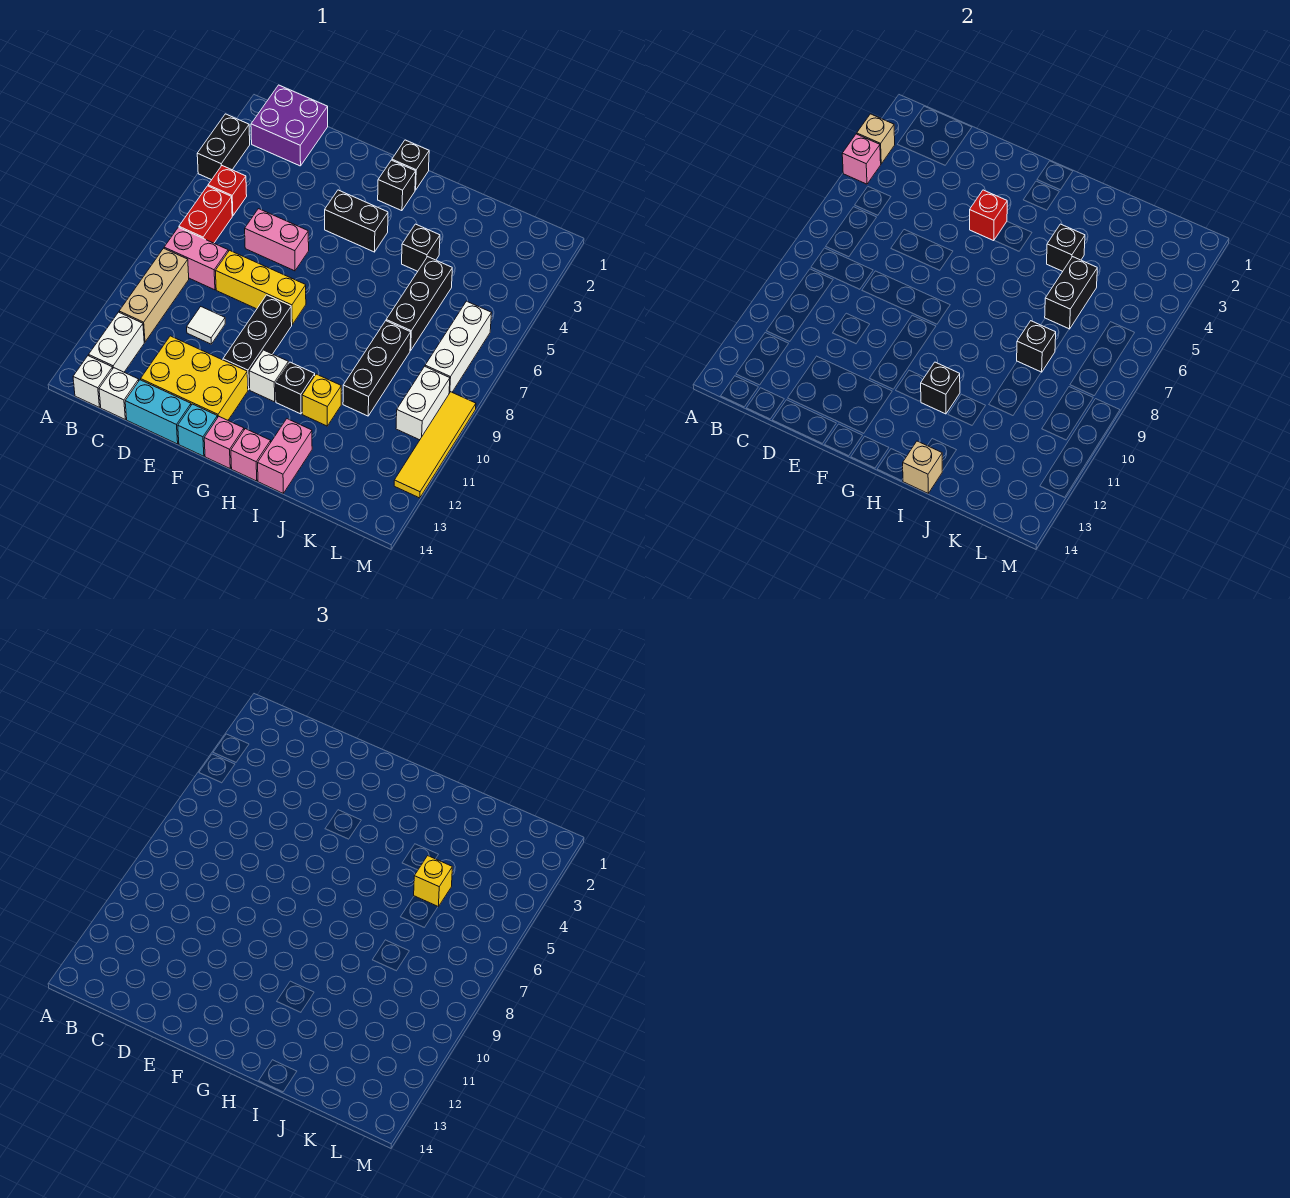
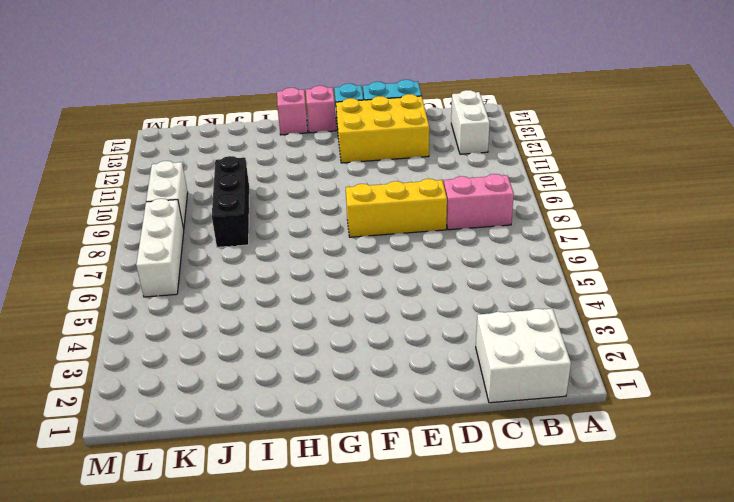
white brick B1:C2 level 1 -> purple brick B1:C2 level 1
none -> black brick A3:A4 level 1
none -> red brick B5 level 1
none -> red brick B6:B7 level 1
none -> tan brick B9:B11 level 1

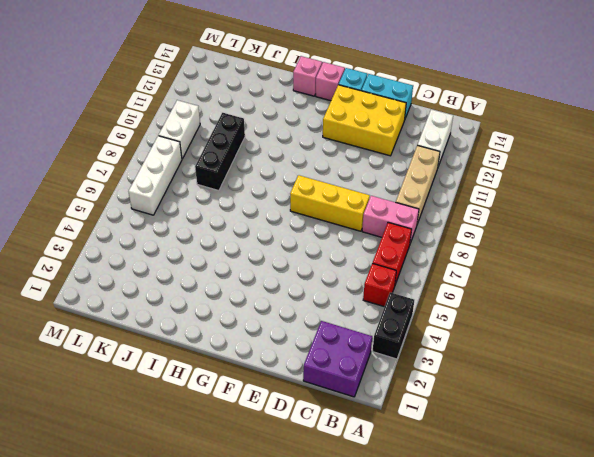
none -> white brick B14 level 1
none -> white brick C14 level 1
none -> pink brick D6:E6 level 1
none -> white tile D10 level 1

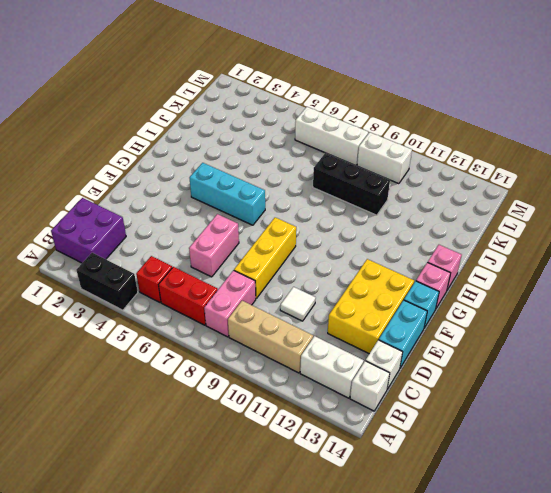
cyan brick G4:G6 level 1 -> black brick F4:G4 level 1
none -> black brick F9:F11 level 1
none -> black brick G1 level 1
none -> black brick G2 level 1
none -> white brick G11 level 1

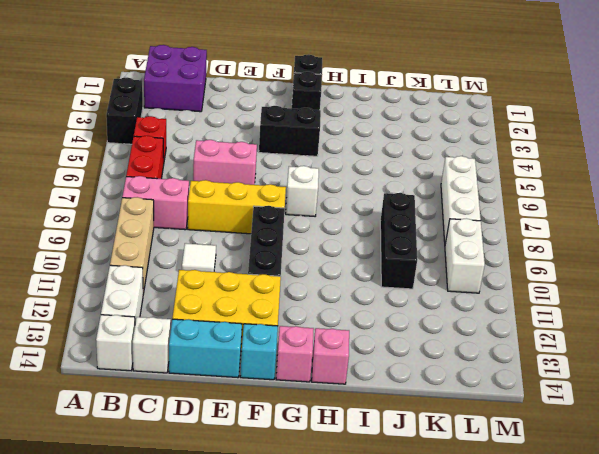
white brick G7 level 1 -> white brick G11 level 1
none -> black brick H11 level 1
none -> black brick I4 level 1
none -> yellow brick I11 level 1
none -> pink brick I13:I14 level 1

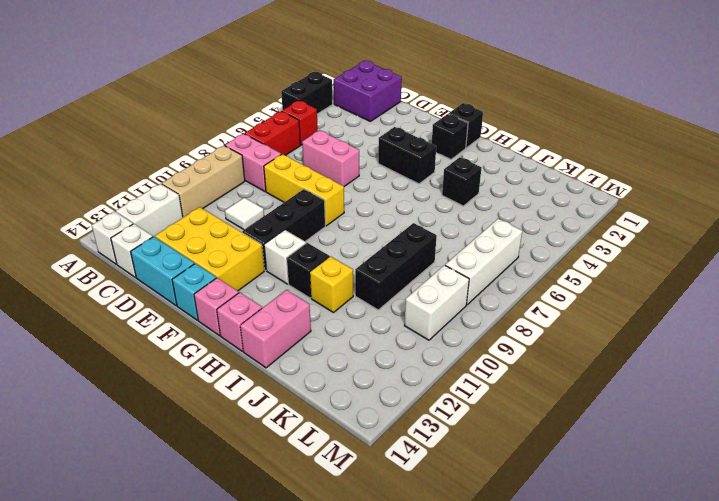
none -> black brick J5:J7 level 1
none -> yellow tile M9:M12 level 1
none -> tan brick A3 level 2
none -> pink brick A4 level 2

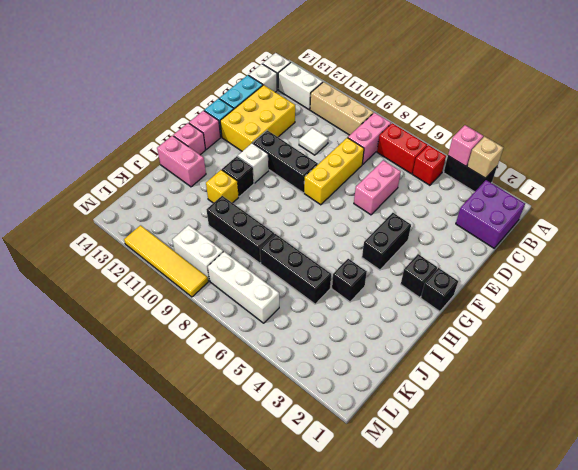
none -> red brick F4 level 2
none -> black brick H11 level 2
none -> black brick I4 level 2
none -> tan brick I14 level 2

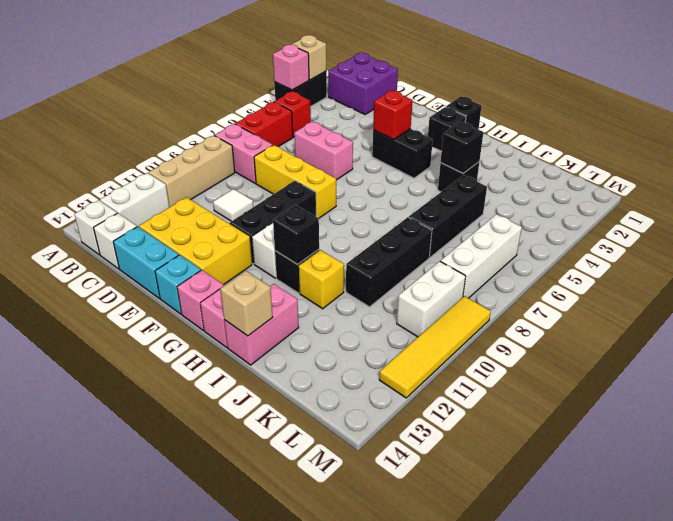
none -> black brick J5:J6 level 2
none -> black brick J8 level 2
none -> yellow brick J5 level 3

